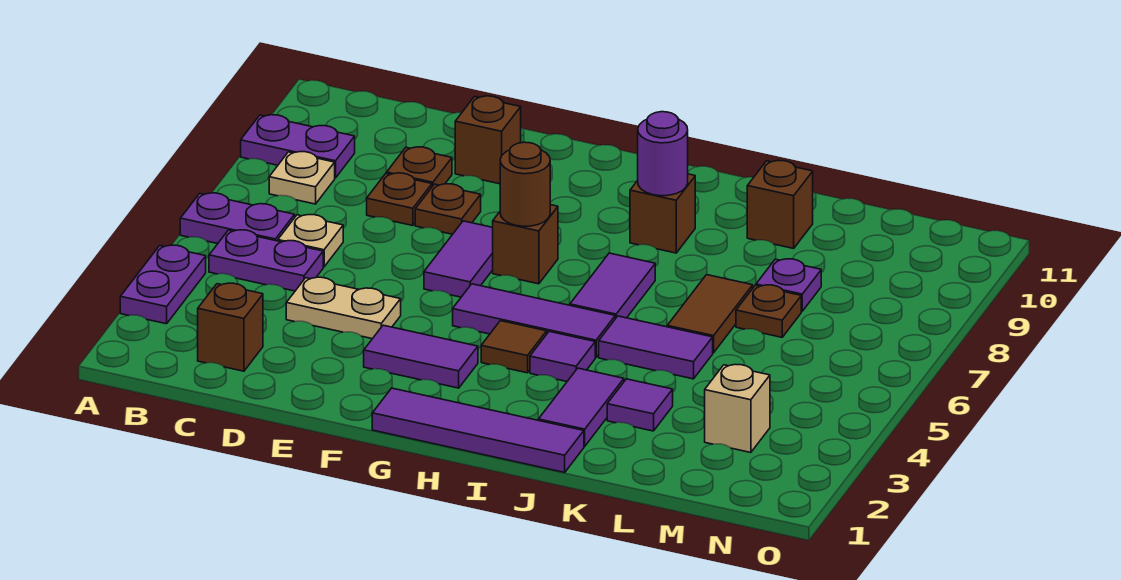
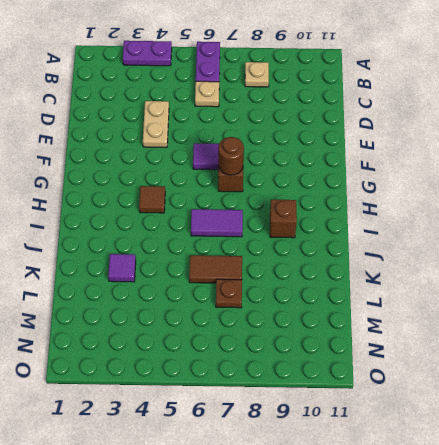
none -> purple plate A9:B9 level 1
none -> purple plate B5:C5 level 1
none -> brown brick C2 level 1
none -> brown plate D8 level 1

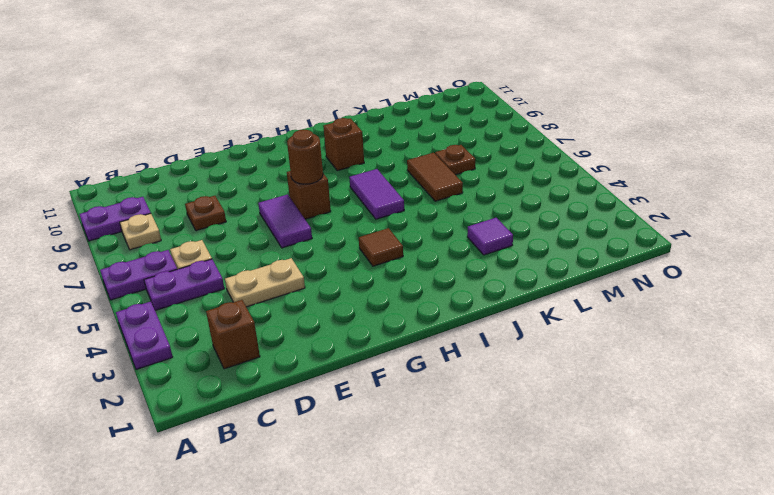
none -> brown plate D9 level 1
none -> brown plate E8 level 1
none -> brown brick E10 level 1
none -> purple tile F3:G3 level 1

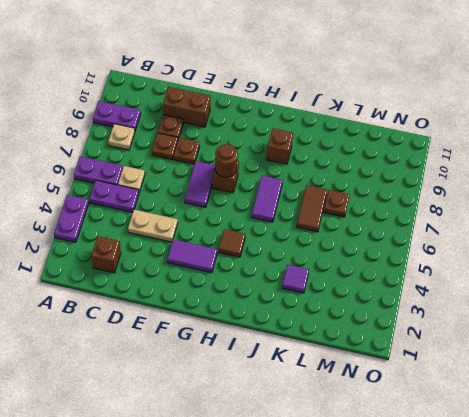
brown brick D10:E10 level 1 -> brown brick E10 level 1
none -> purple tile G1:J1 level 1
none -> purple tile G5:I5 level 1
none -> purple tile I4 level 1
none -> purple tile J2:J3 level 1

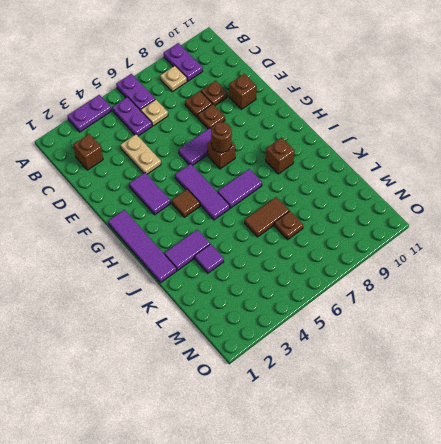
none -> purple tile I4 level 1
none -> purple tile J5:K5 level 1
none -> brown brick K10 level 1
none -> purple plate L8 level 1

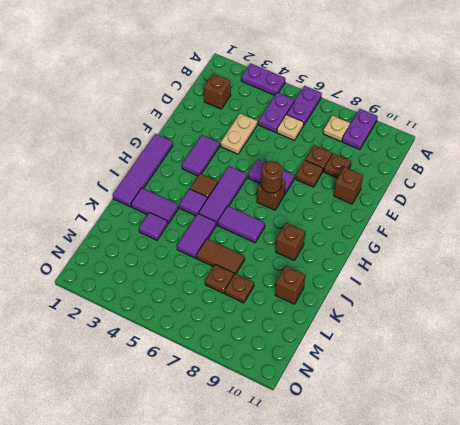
brown plate L8 level 1 -> purple plate L8 level 1
none -> tan brick M3 level 1
none -> purple round brick I9 level 2

